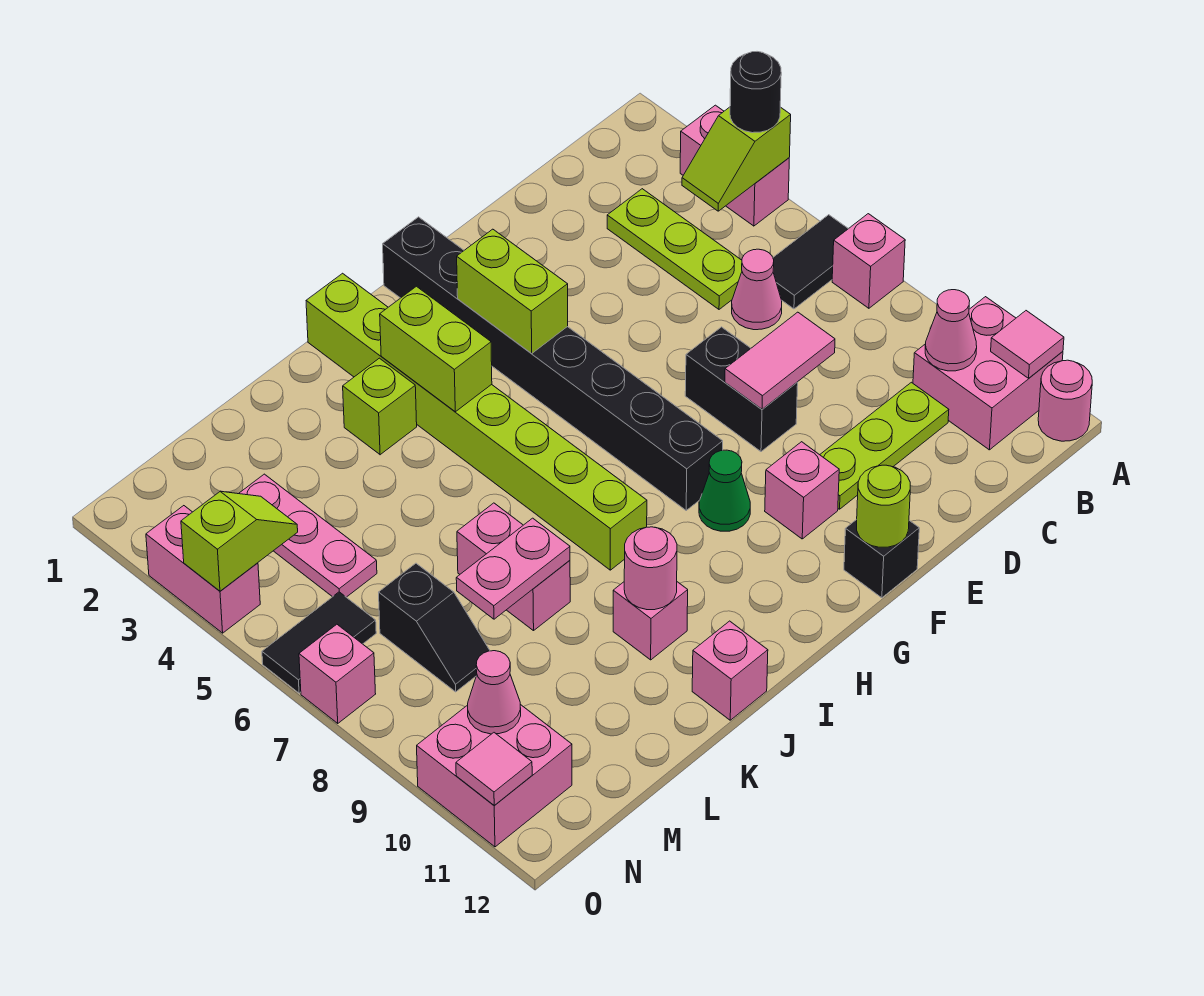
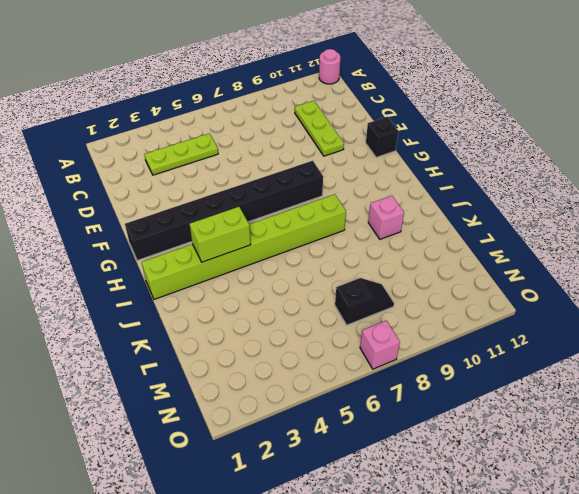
none -> pink brick A3:A4 level 1
none -> black tile A6:B6 level 1
none -> pink brick A7 level 1
none -> pink brick A10:B11 level 1

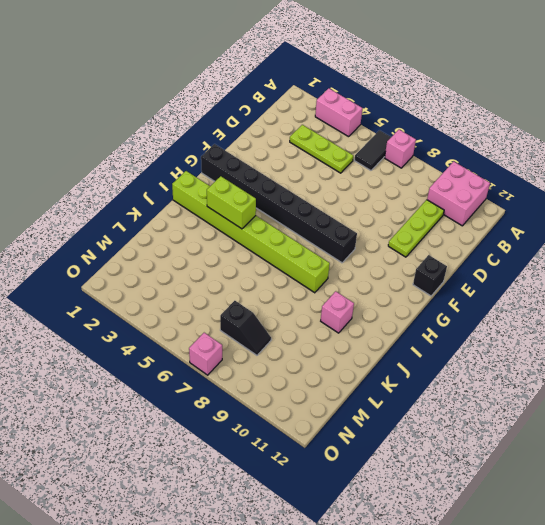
none -> pink round brick A12 level 1
none -> pink cone C6 level 1
none -> black brick E7:E8 level 1
none -> pink brick F10 level 1

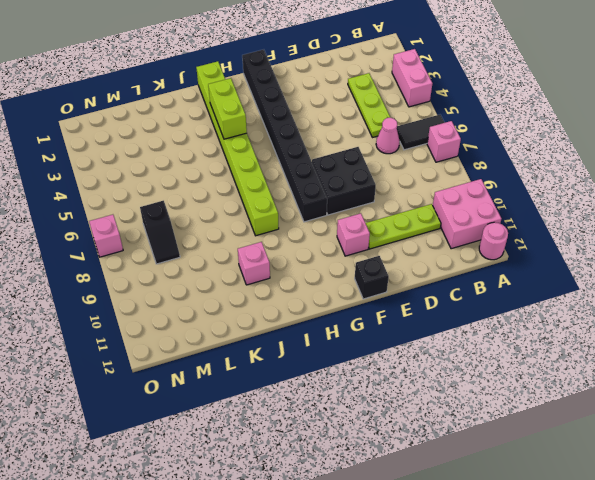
black brick E7:F8 level 1 -> black brick E7:E8 level 1
none -> green cone G9 level 1
none -> lime brick J3 level 1
none -> pink brick J12 level 1
none -> pink brick K7:K8 level 1

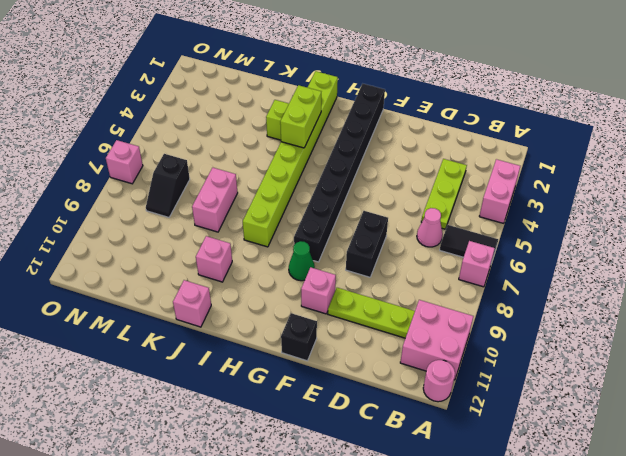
none -> pink plate M3:M5 level 1
none -> black tile N6:O6 level 1
none -> pink brick N10:O11 level 1
none -> pink brick O3:O4 level 1

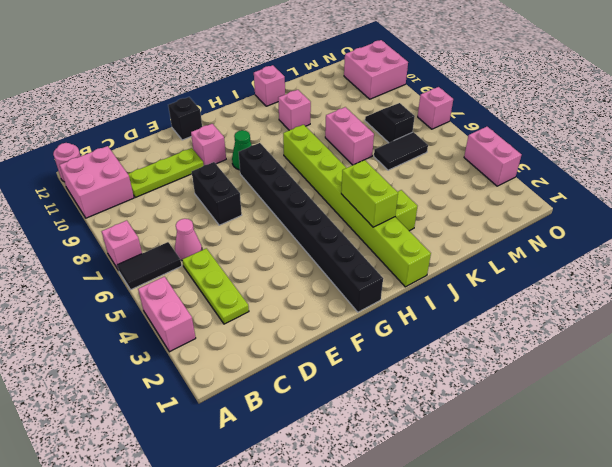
black tile L6:M6 level 1 -> black tile N6:O6 level 1
none -> pink plate M3:M5 level 1
none -> lime slope A4:B4 level 2 top A
none -> pink tile A11 level 2
none -> pink cone B10 level 2

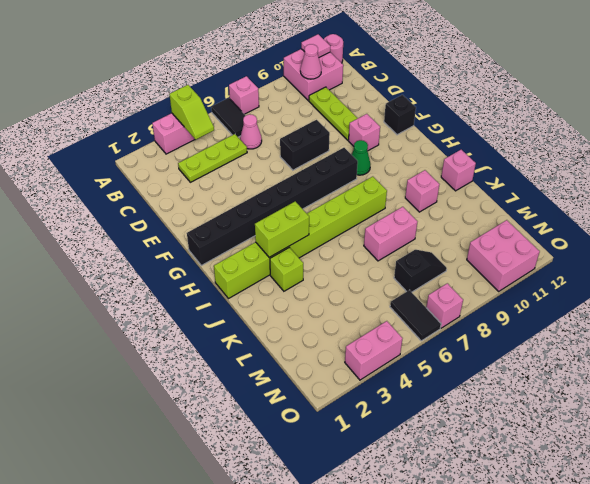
none -> pink plate M3:M5 level 1
none -> pink tile D8:E8 level 2
none -> lime round brick F12 level 2
none -> lime brick G3:G4 level 2

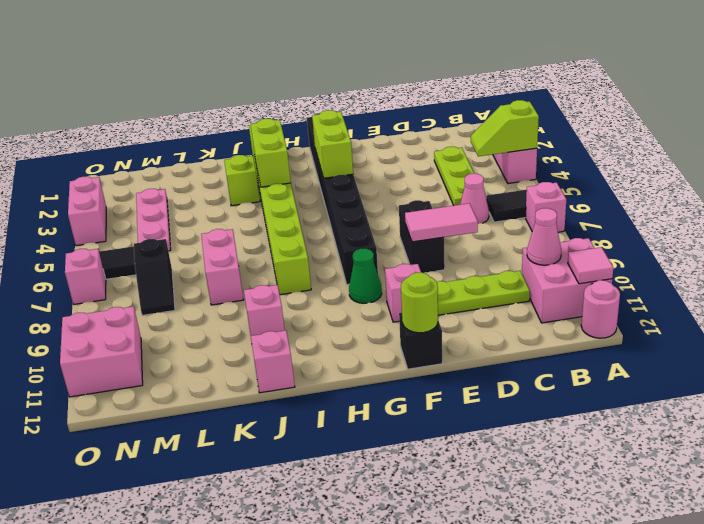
none -> pink round brick J10 level 2
none -> pink plate K8:L8 level 2
none -> lime slope N4:O4 level 2 top O
none -> pink cone N10 level 2

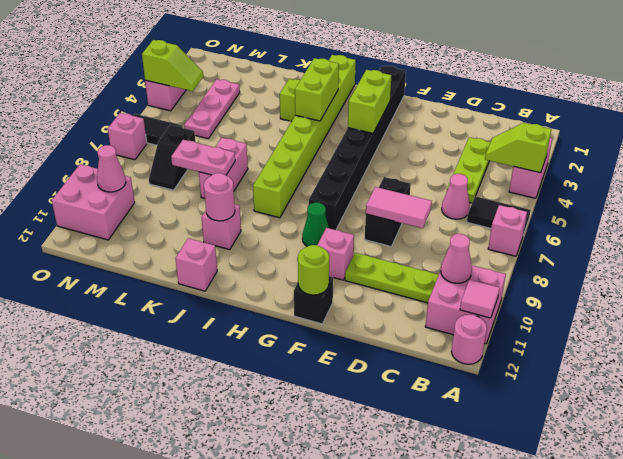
none -> pink tile O11 level 2
none -> black round brick A4 level 3

